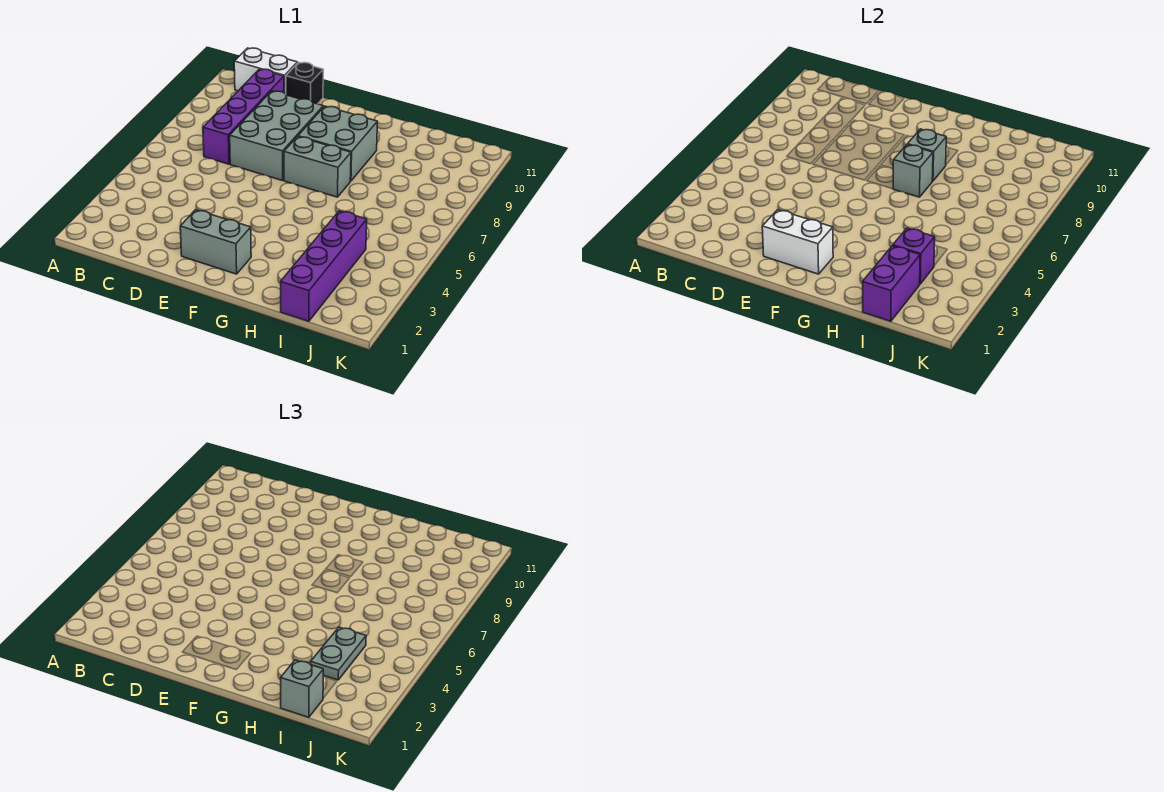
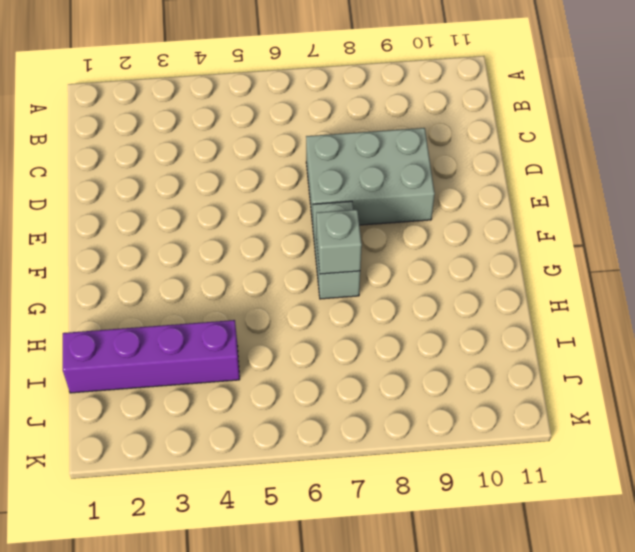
none -> white brick B11:C11 level 1
none -> purple brick C7:C10 level 1
none -> black brick D11 level 1

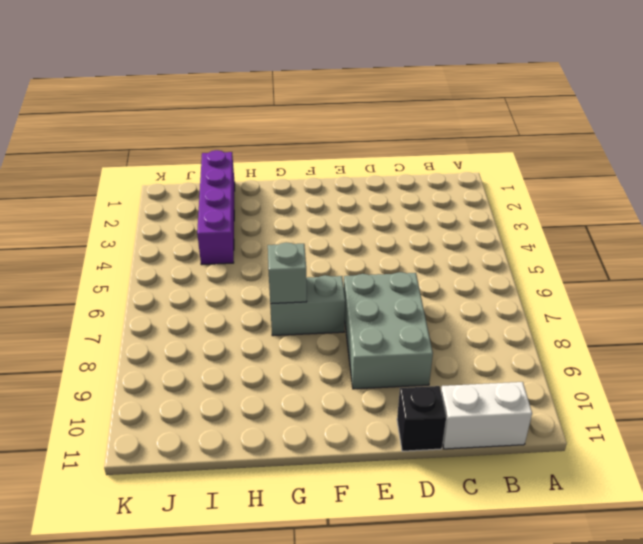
none -> purple brick C7:C10 level 1
none -> grey brick E2:F2 level 1
none -> grey brick F8:G9 level 1

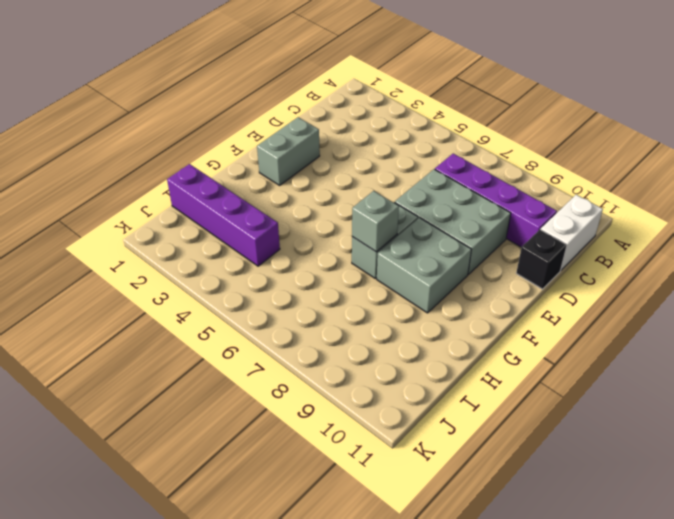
none -> white brick E2:F2 level 2
none -> grey brick G8 level 2
none -> purple brick I1:I2 level 2

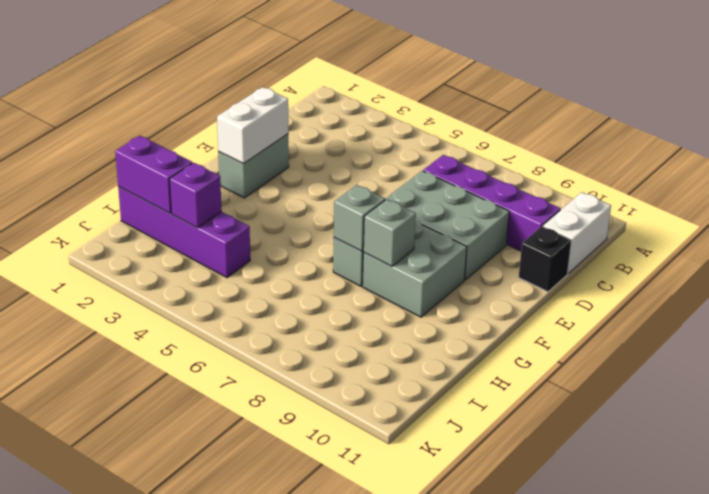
none -> grey brick I1 level 3
none -> grey plate I3:I4 level 3

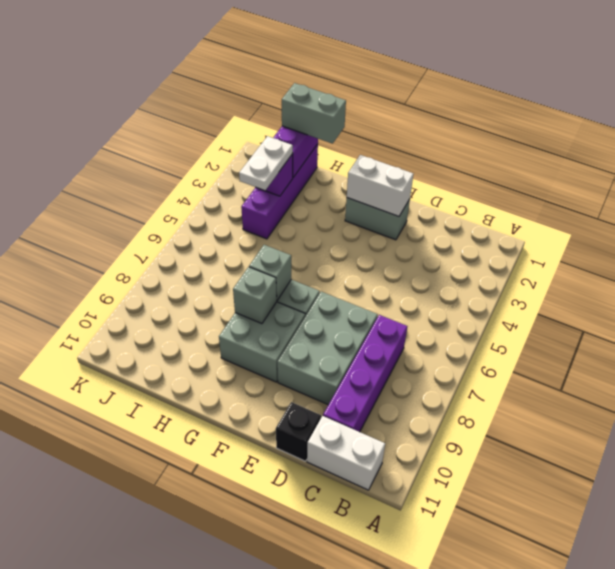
grey brick H1:I1 level 3 -> grey brick I1 level 3
white plate I3:I4 level 3 -> grey plate I3:I4 level 3

